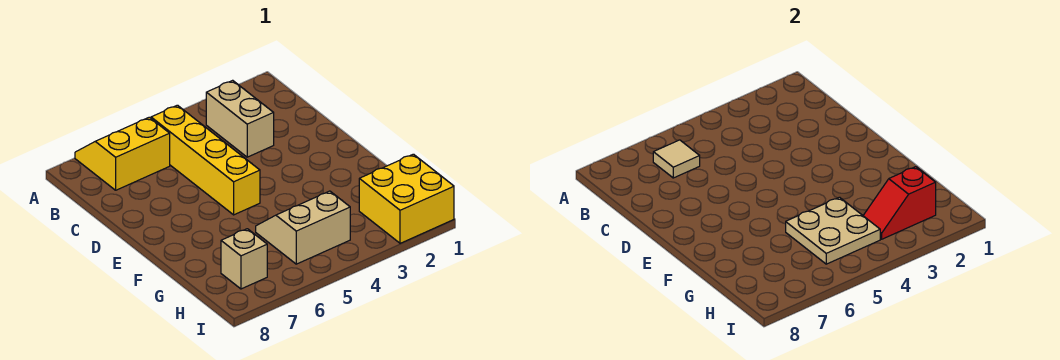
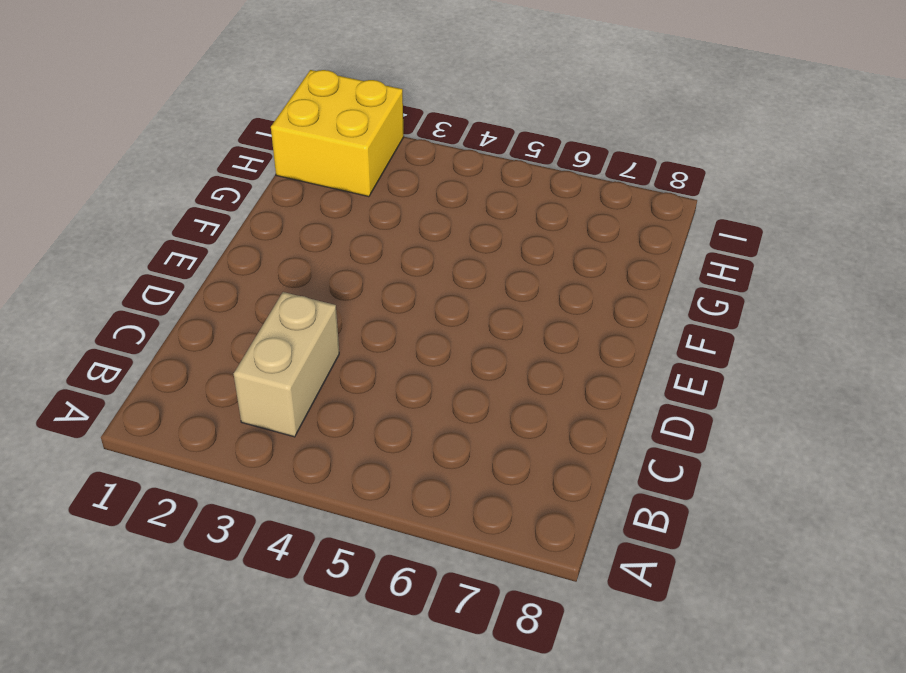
none -> yellow slope A6:B7 level 1 top B
none -> yellow brick B5:E5 level 1

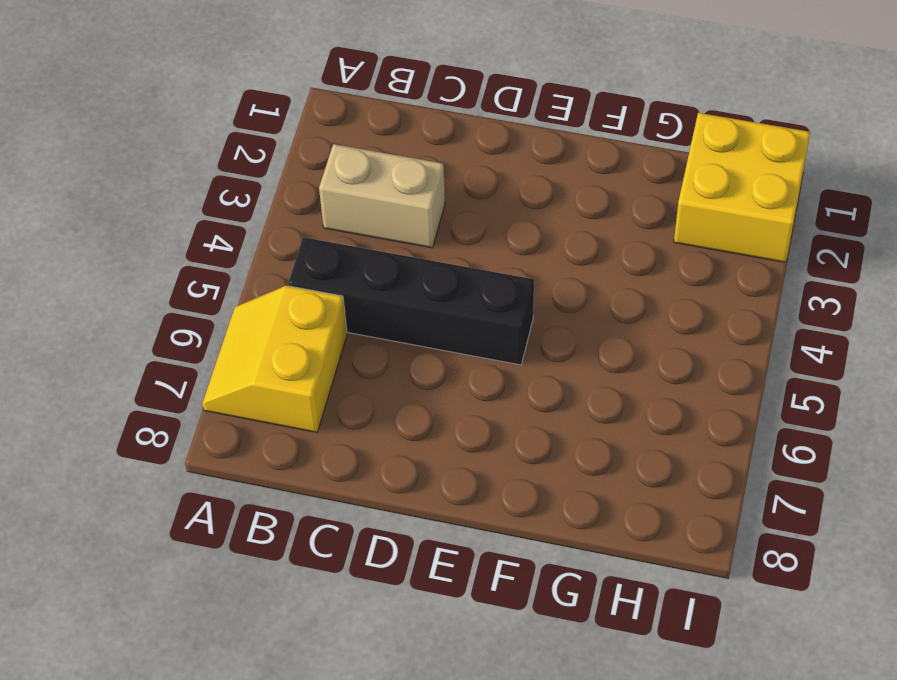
black brick B5:E5 level 1 -> yellow brick B5:E5 level 1
none -> tan slope G4:H5 level 1 top H
none -> tan brick H7 level 1

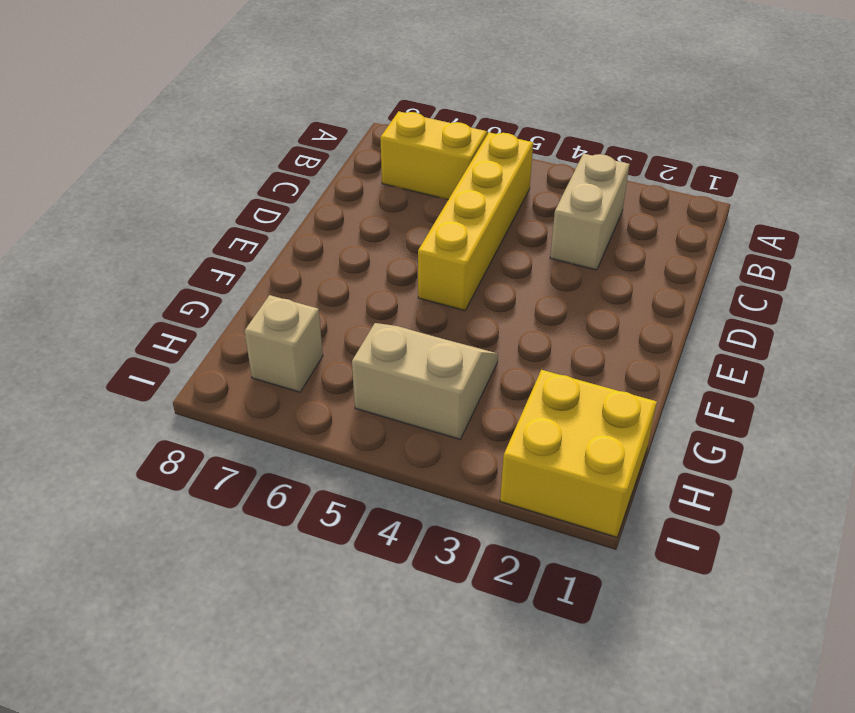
none -> tan tile B6 level 2
none -> tan plate G4:H5 level 2

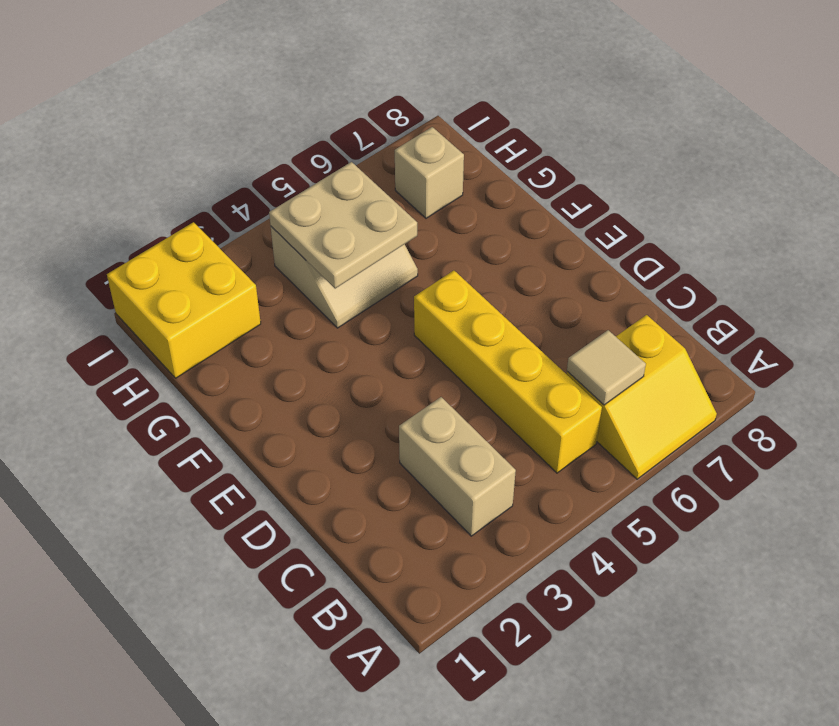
none -> red slope H2:H3 level 2 top 2

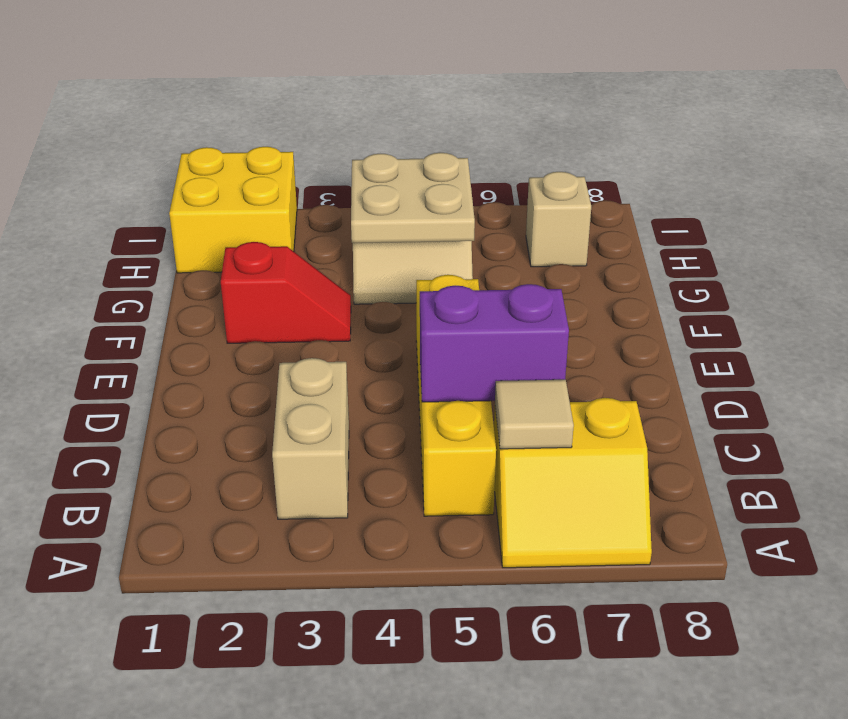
purple brick C5:C6 level 2 -> none
red slope F2:F3 level 1 top 2 -> red slope H2:H3 level 2 top 2

